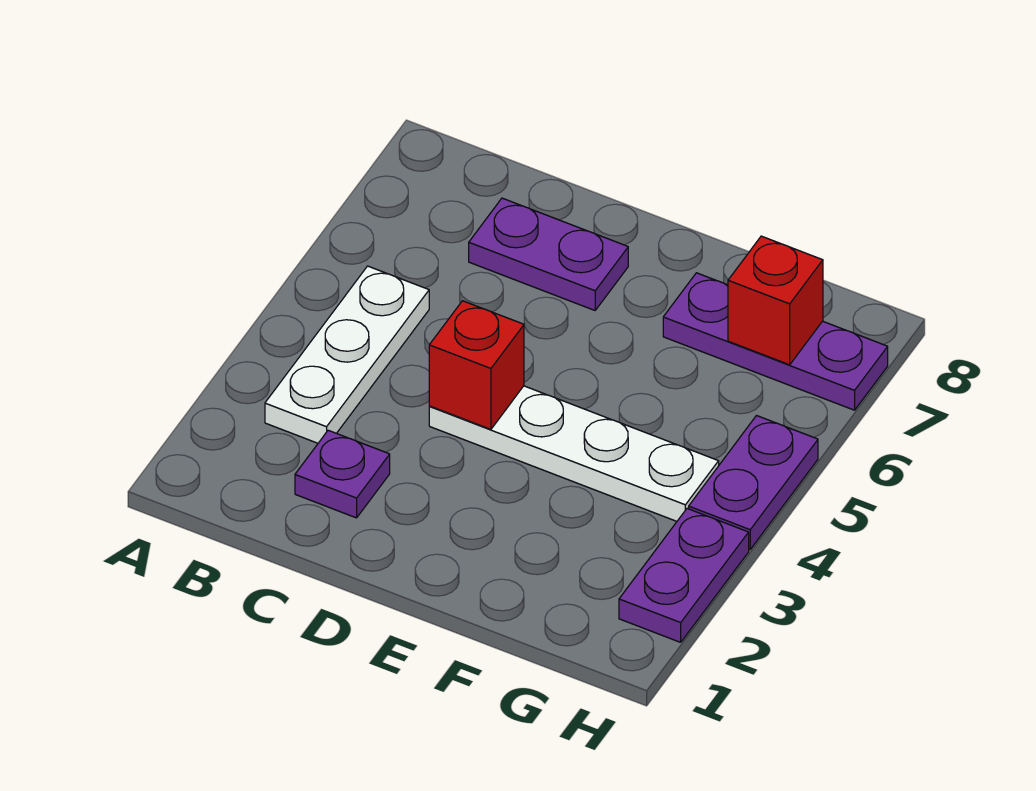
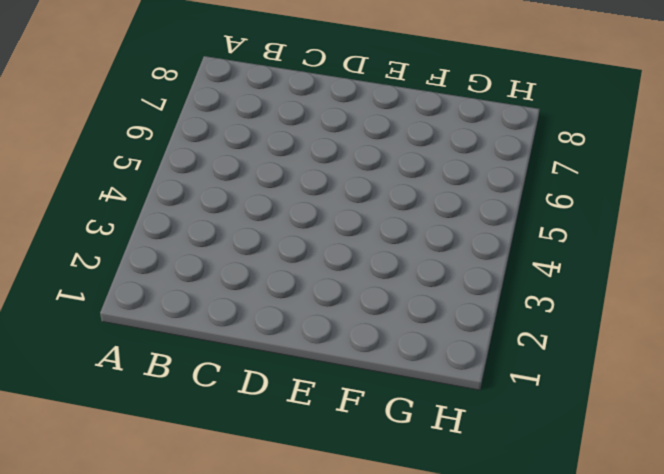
none -> white plate B3:B5 level 1
none -> purple plate C2 level 1

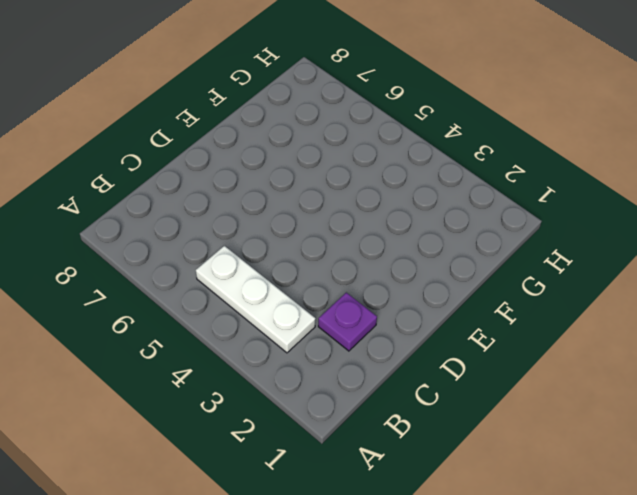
none -> purple plate C7:D7 level 1
none -> white plate D4:G4 level 1

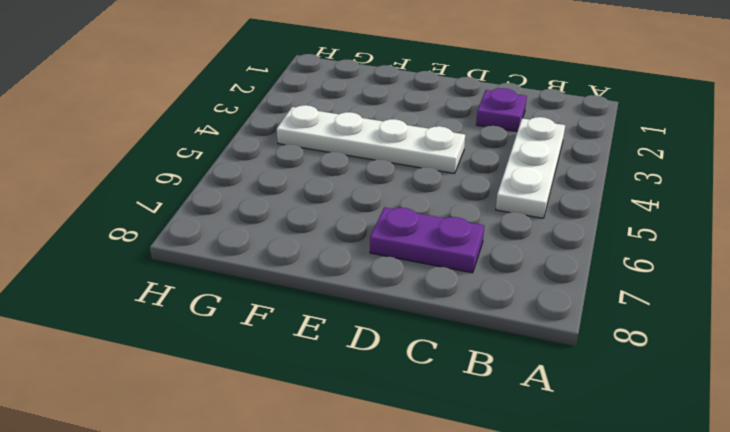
none -> purple plate F7:H7 level 1
none -> purple plate H2:H3 level 1

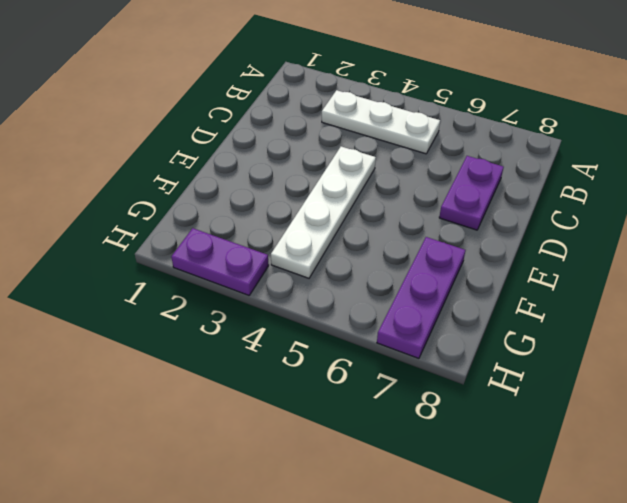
none -> purple plate C2 level 1
none -> purple plate H4:H5 level 1

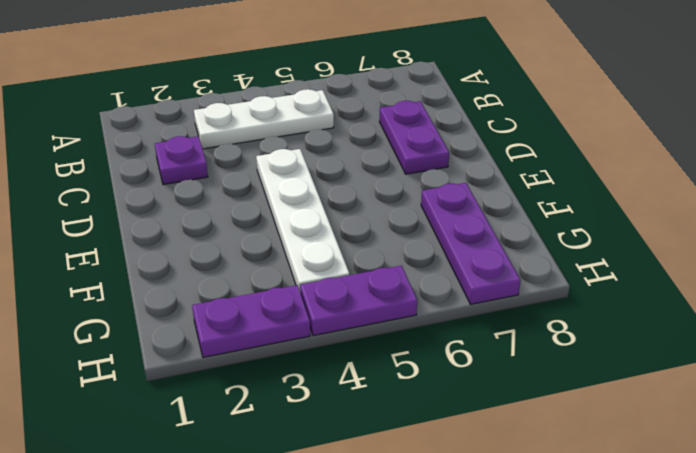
none -> red brick D4 level 2
none -> red brick G7 level 2

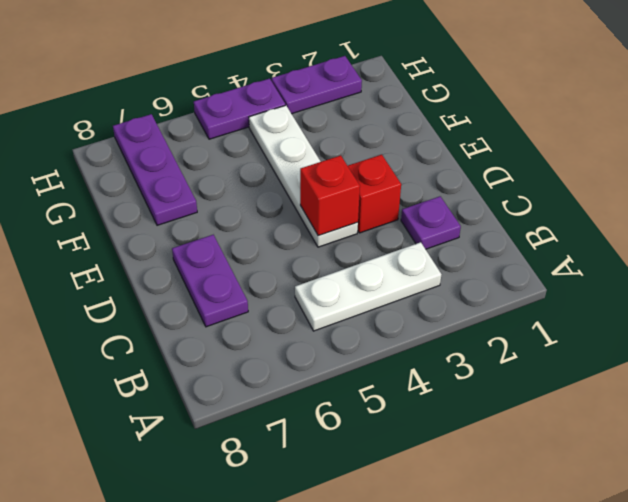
red brick D3 level 1 -> red brick G7 level 2

